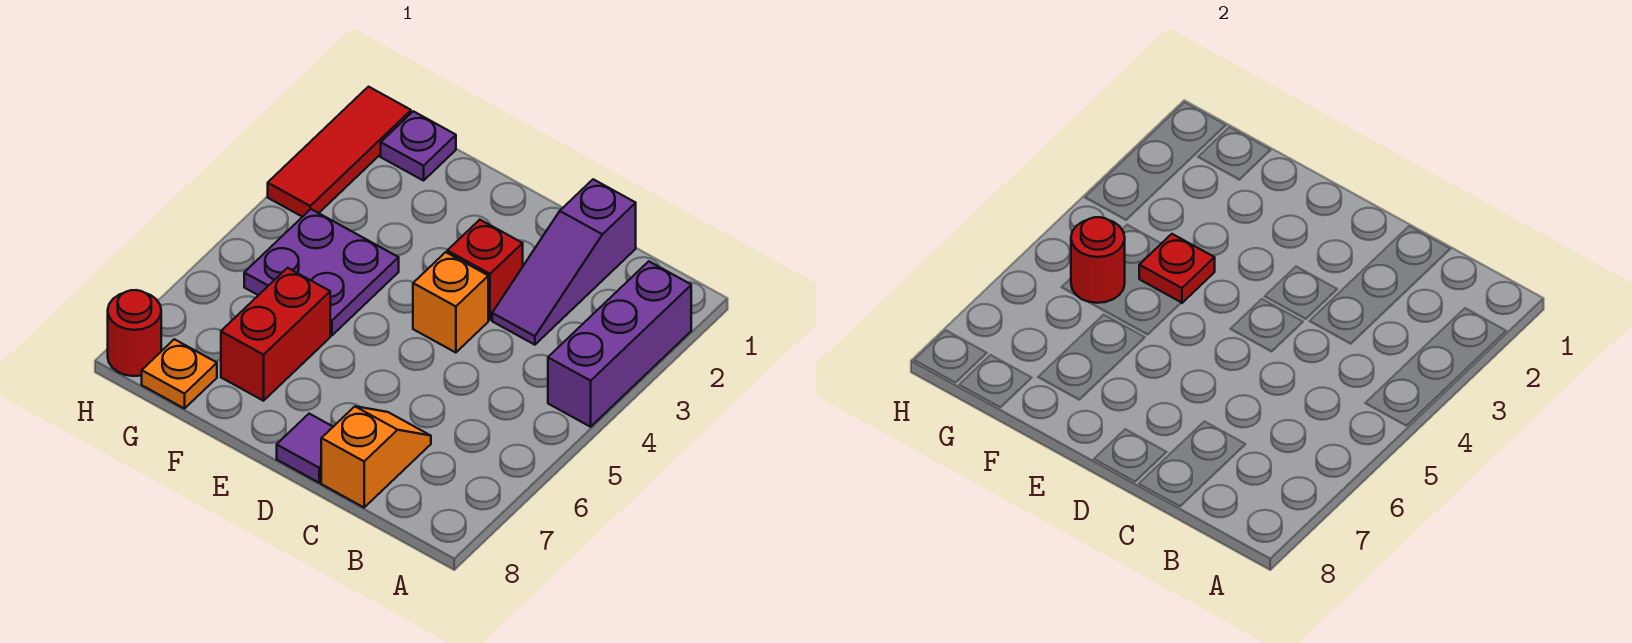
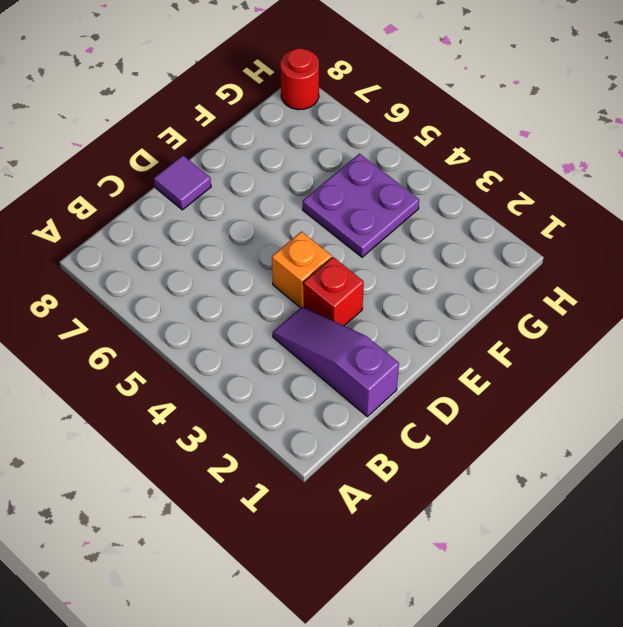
none -> purple brick A2:A4 level 1
none -> orange slope C7:C8 level 1 top 8
none -> red brick F6:F7 level 1

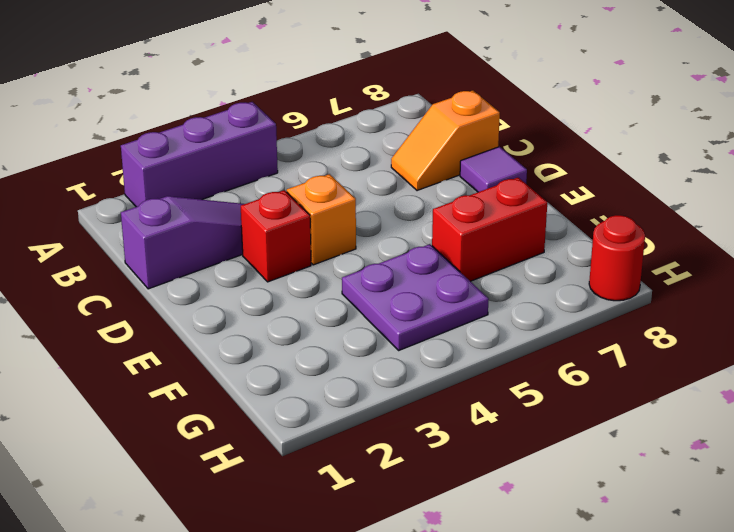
none -> purple plate G1 level 1
none -> orange plate G8 level 1
none -> red tile H1:H3 level 1

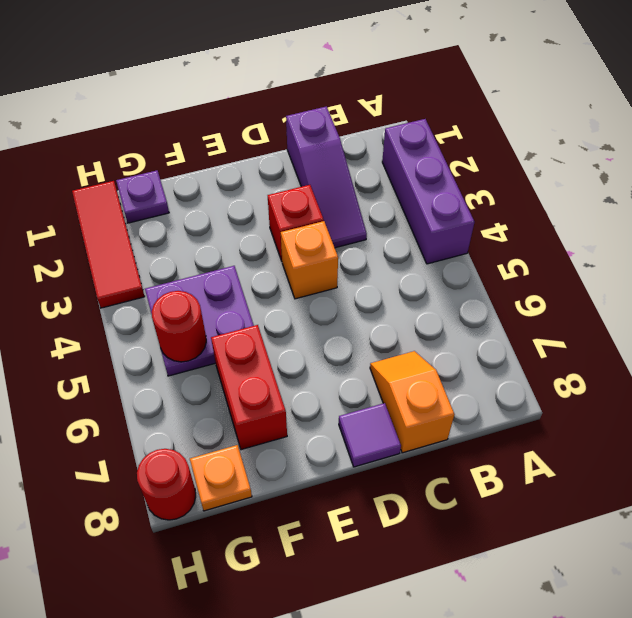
none -> red plate F4 level 2

